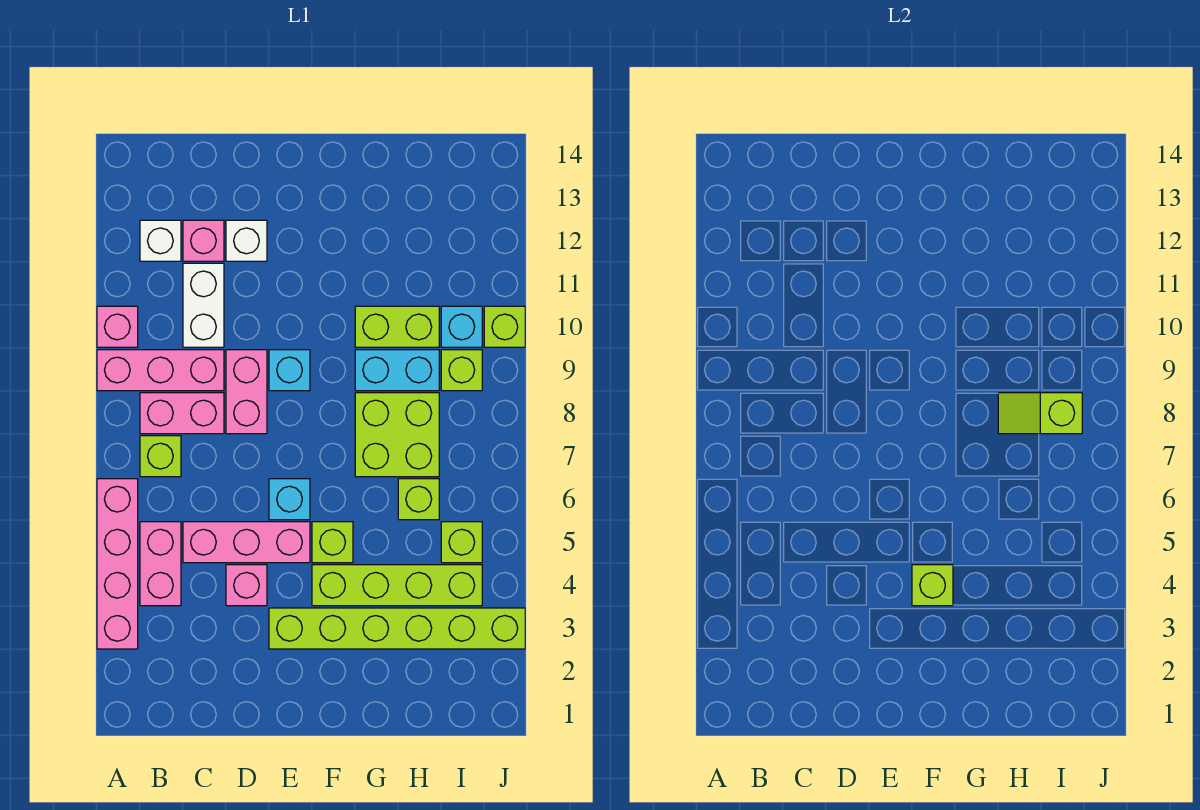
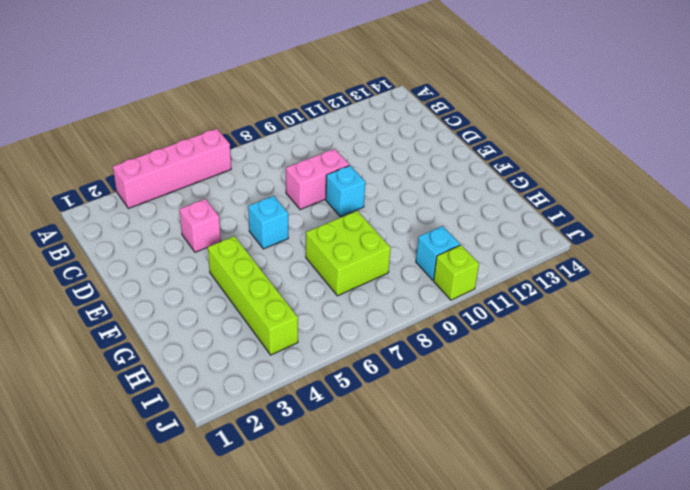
none -> pink brick A9:C9 level 1
none -> pink brick A10 level 1
none -> pink brick B4:B5 level 1

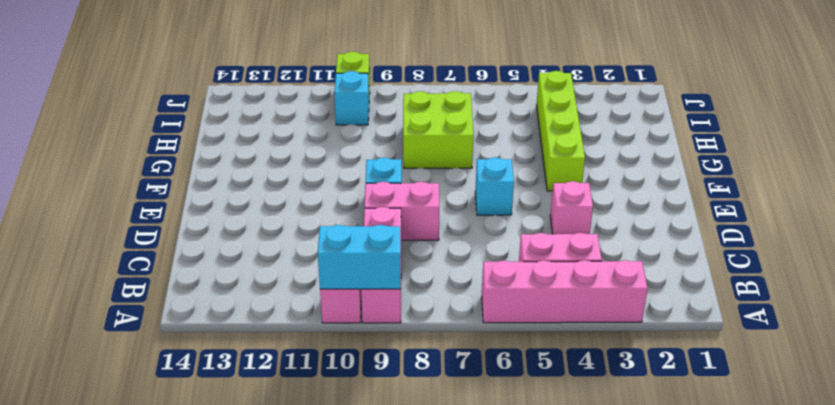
cyan brick A9:A10 level 2 -> cyan brick G9:H9 level 1
none -> lime brick B7 level 1
none -> pink brick B8:C8 level 1
none -> white brick B12 level 1

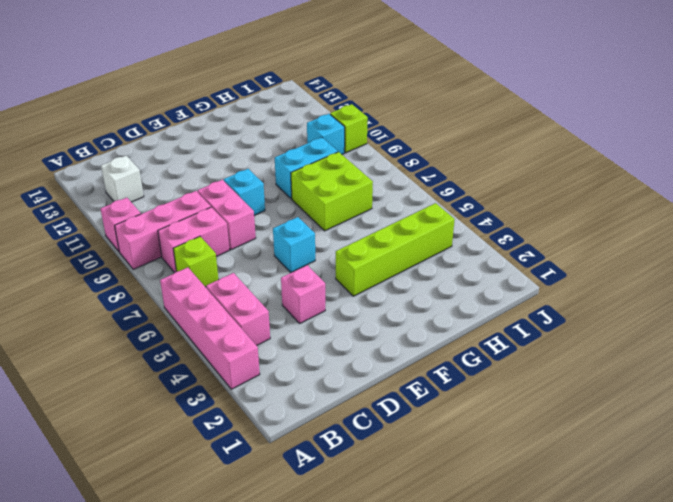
none -> pink brick C5:E5 level 1
none -> white brick C10:C11 level 1
none -> pink brick C12 level 1

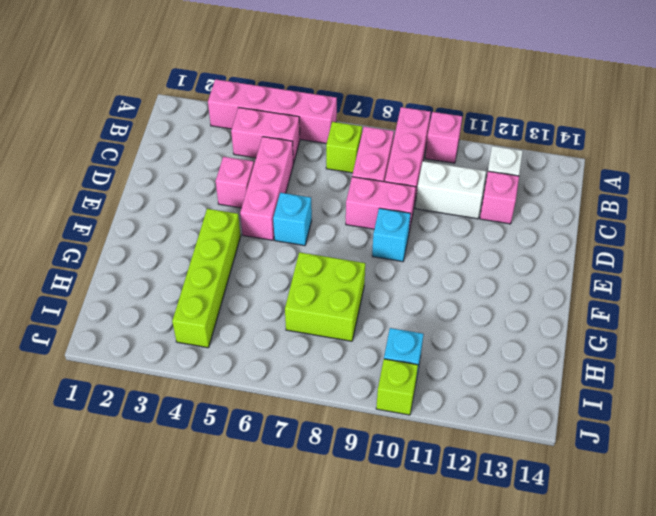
none -> white brick D12 level 1
none -> lime brick E3:J3 level 1
none -> lime brick F5 level 1

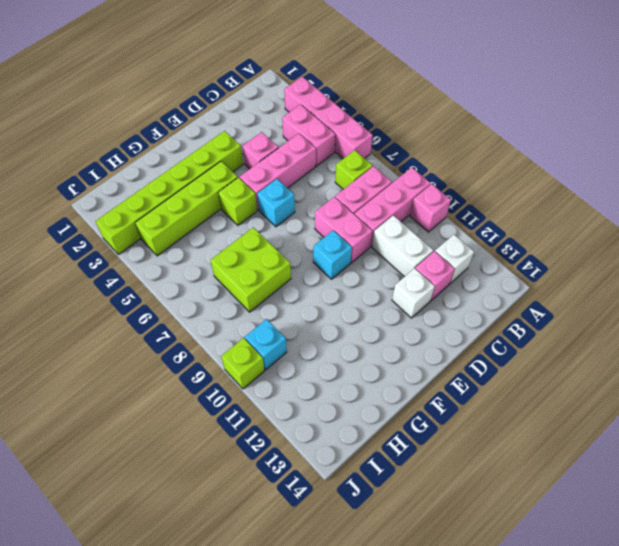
none -> cyan brick G9:H9 level 1
none -> lime brick G10:H10 level 1
none -> lime brick H6 level 1

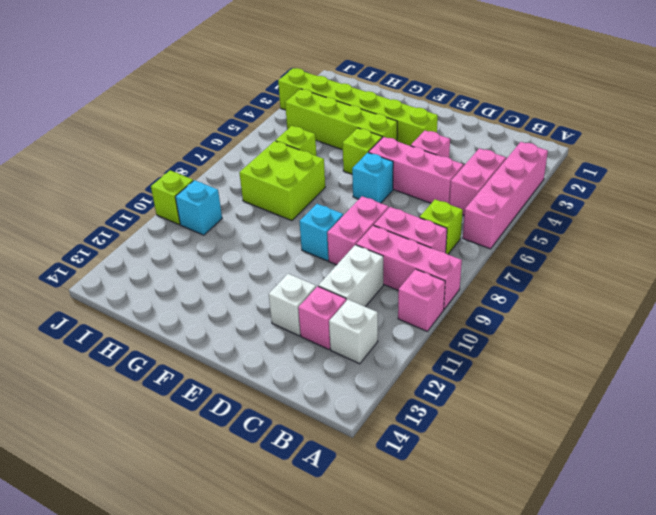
none -> cyan brick G9:H9 level 1
none -> lime brick G10:H10 level 1
none -> lime brick I5 level 1

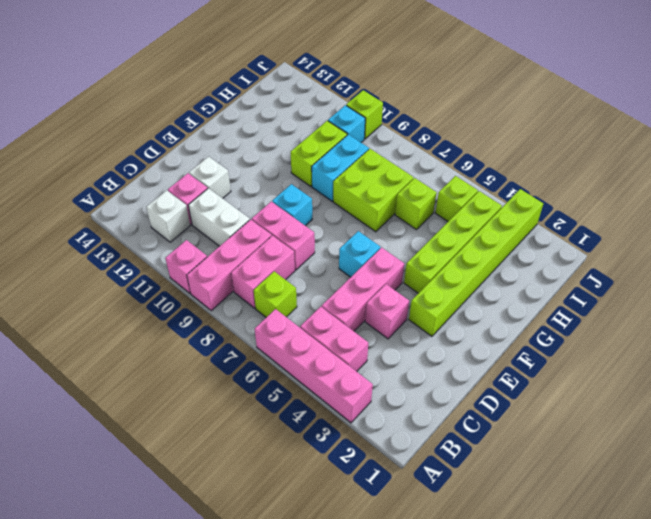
none -> lime brick F5 level 1
none -> lime brick I9 level 1
none -> lime brick F4 level 2

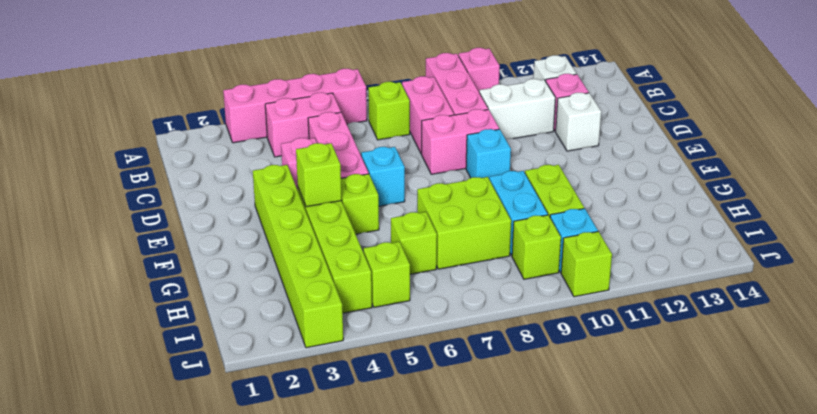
none -> lime slope H8:I8 level 2 top I

